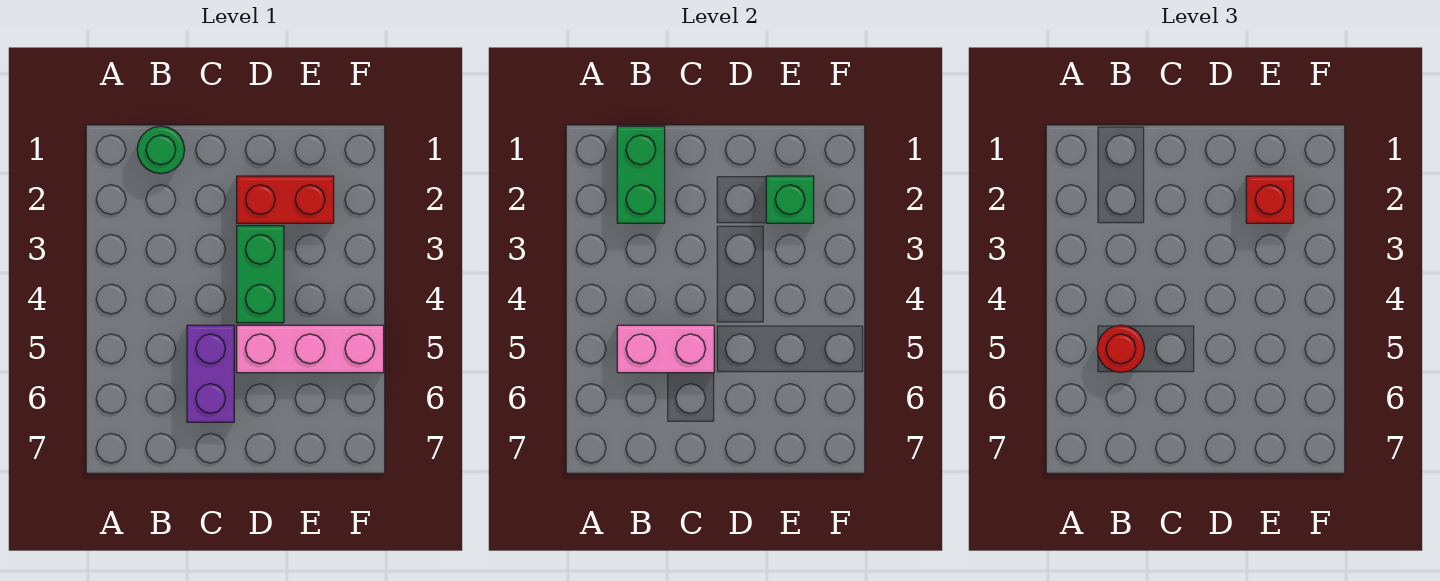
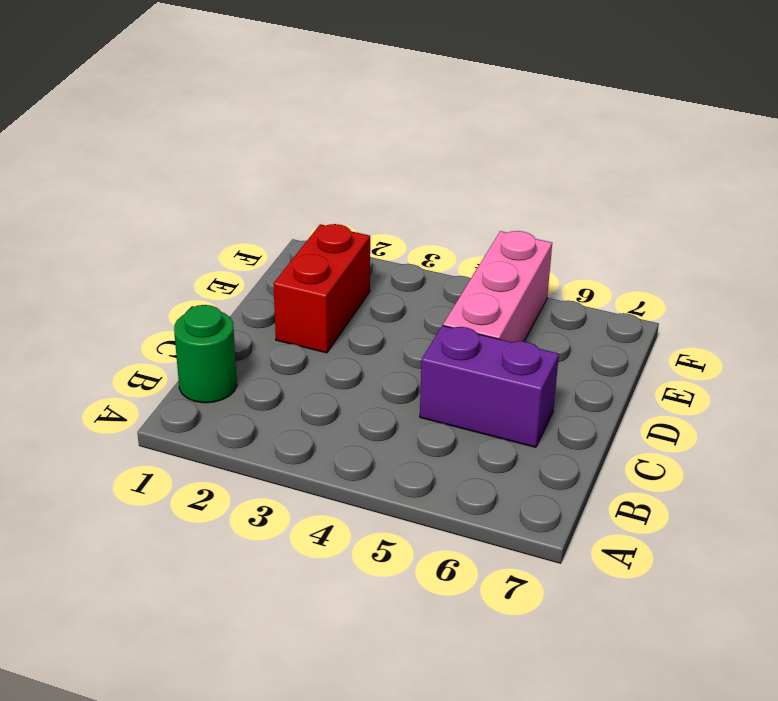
none -> green brick D3:D4 level 1
none -> green brick B1:B2 level 2

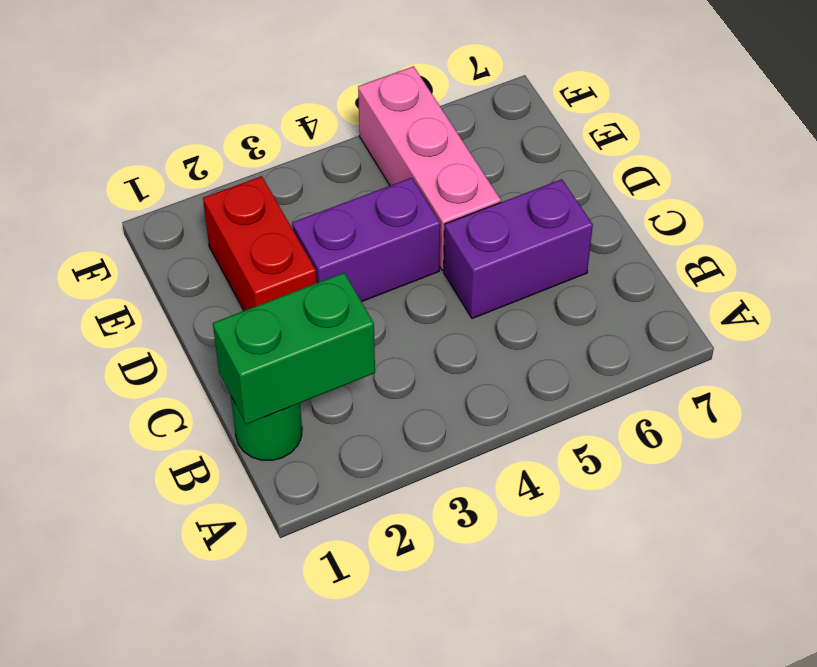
purple brick D3:D4 level 1 -> green brick D3:D4 level 1
none -> pink brick B5:C5 level 2
none -> green brick E2 level 2

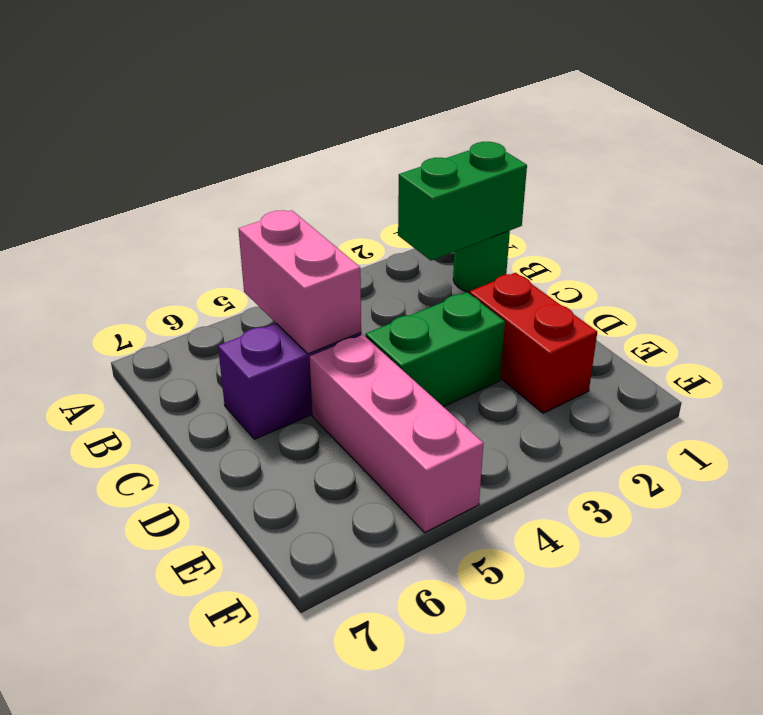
none -> green brick E2 level 2
none -> red round brick B5 level 3

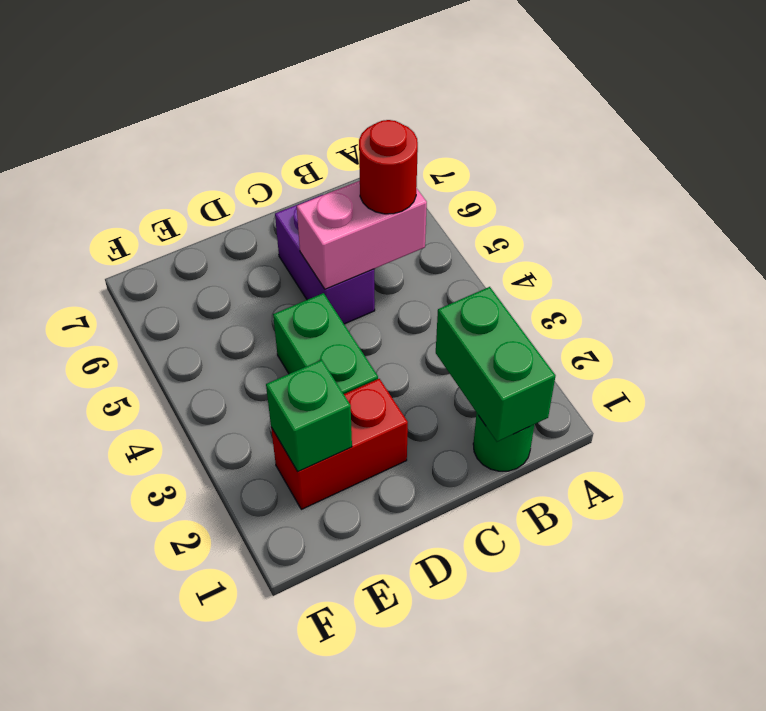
none -> pink brick D5:F5 level 1
none -> red brick E2 level 3

